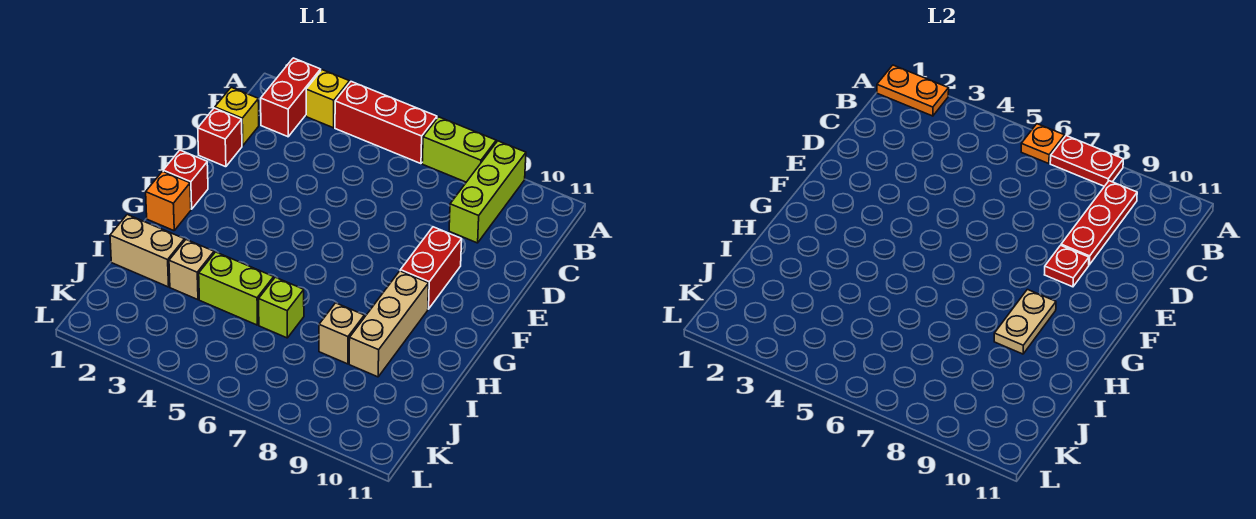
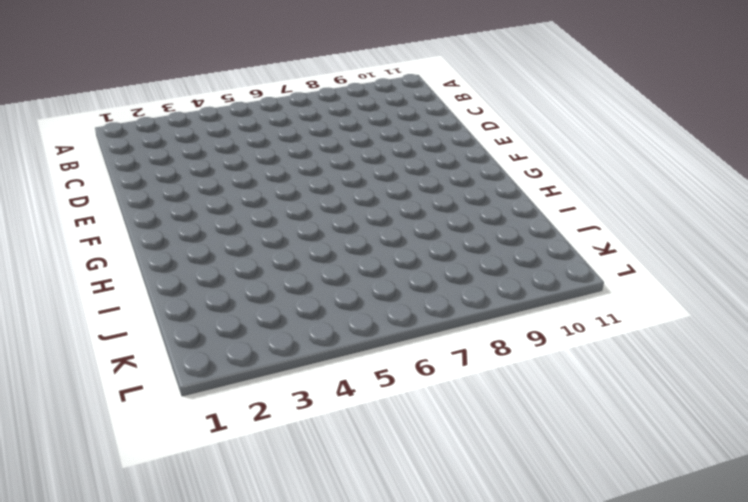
none -> red brick A2:B2 level 1
none -> yellow brick A3 level 1
none -> red brick A4:A6 level 1

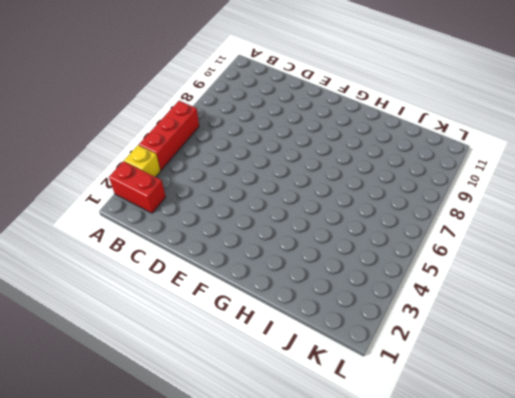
none -> lime brick A7:A8 level 1
none -> lime brick A9:C9 level 1
none -> yellow brick C1 level 1

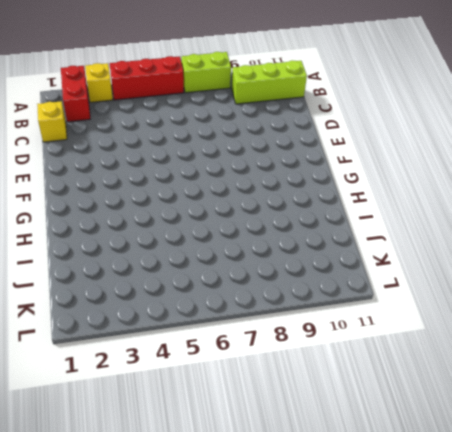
lime brick B9:B11 level 1 -> lime brick A9:C9 level 1
none -> red brick D1 level 1
none -> red brick E9:F9 level 1
none -> red brick F1 level 1

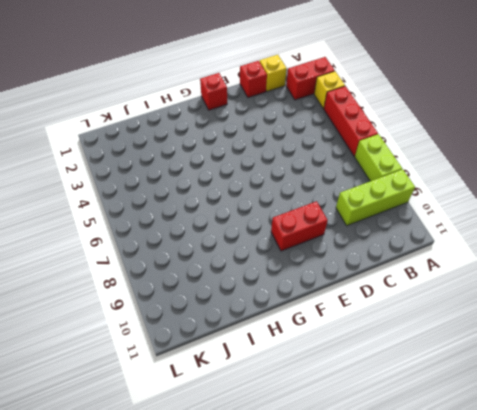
none -> orange brick G1 level 1
none -> tan brick G9:I9 level 1
none -> tan brick I1:I2 level 1

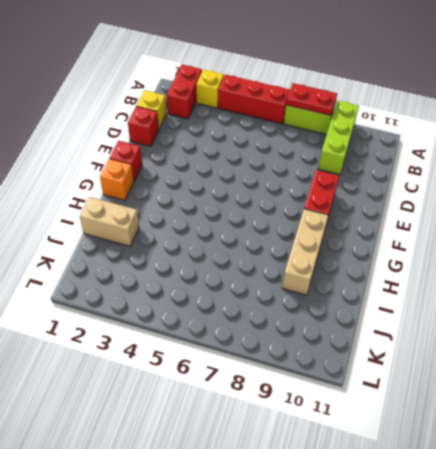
none -> tan brick I3 level 1
none -> lime brick I4:I5 level 1
none -> lime brick I6 level 1

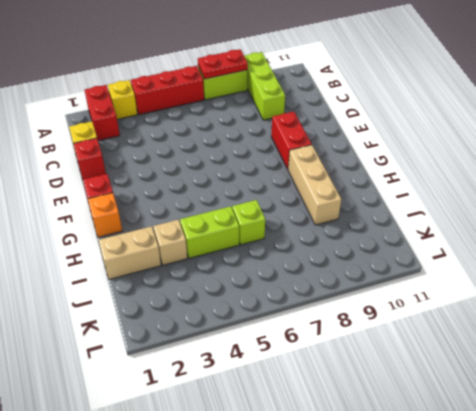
none -> tan brick I8 level 1
none -> orange plate A1:A2 level 2
none -> orange plate A6 level 2

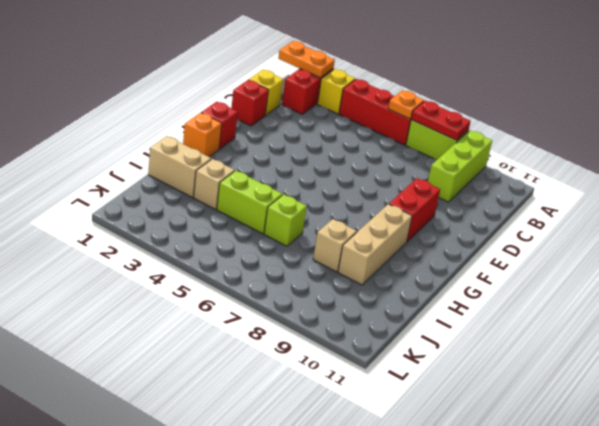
none -> red plate B9:D9 level 2
none -> red plate E9 level 2
none -> tan plate G9:H9 level 2

